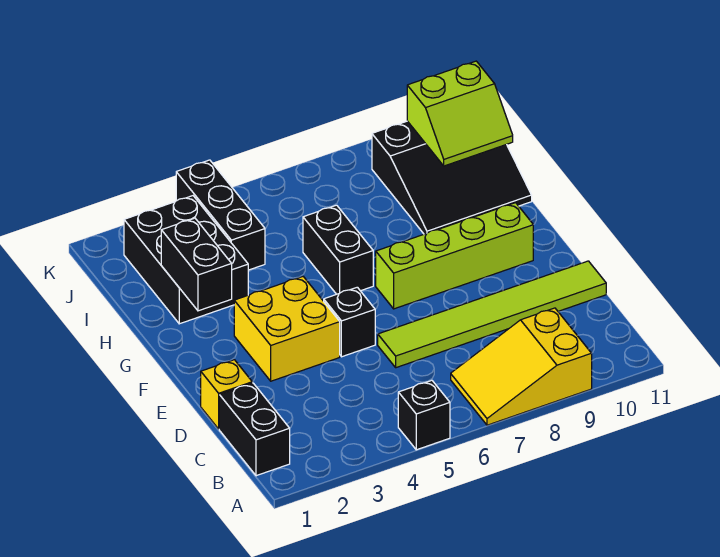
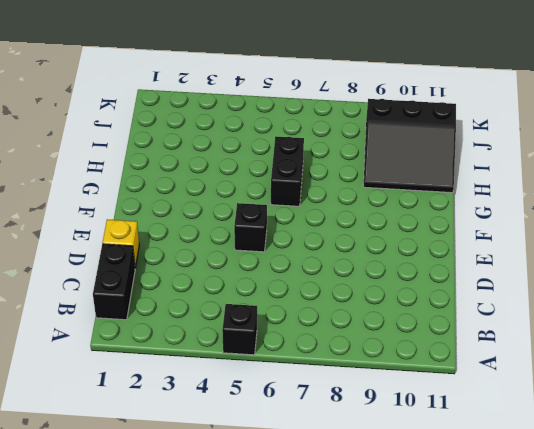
none -> yellow slope A7:B9 level 1 top 9
none -> lime tile D6:D11 level 1
none -> yellow brick E3:F4 level 1

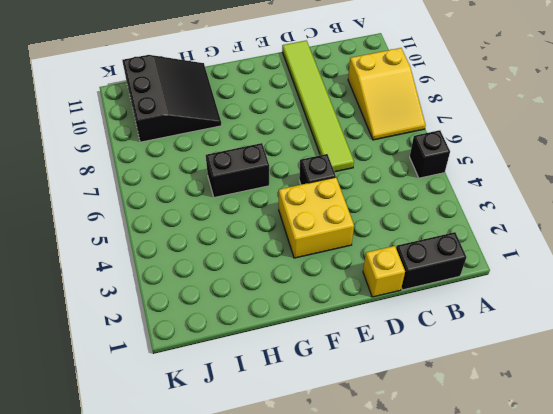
none -> lime brick F7:F10 level 1
none -> black brick H2:J3 level 1
none -> black brick I4:K4 level 1

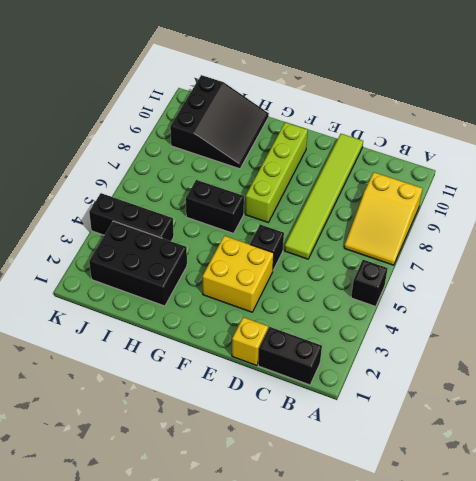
none -> black brick G2:H2 level 2
none -> lime slope I10:J11 level 2 top J

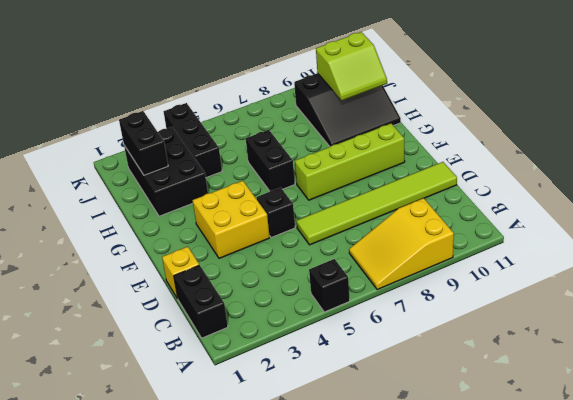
black brick I2:J2 level 2 -> black brick G2:H2 level 2

